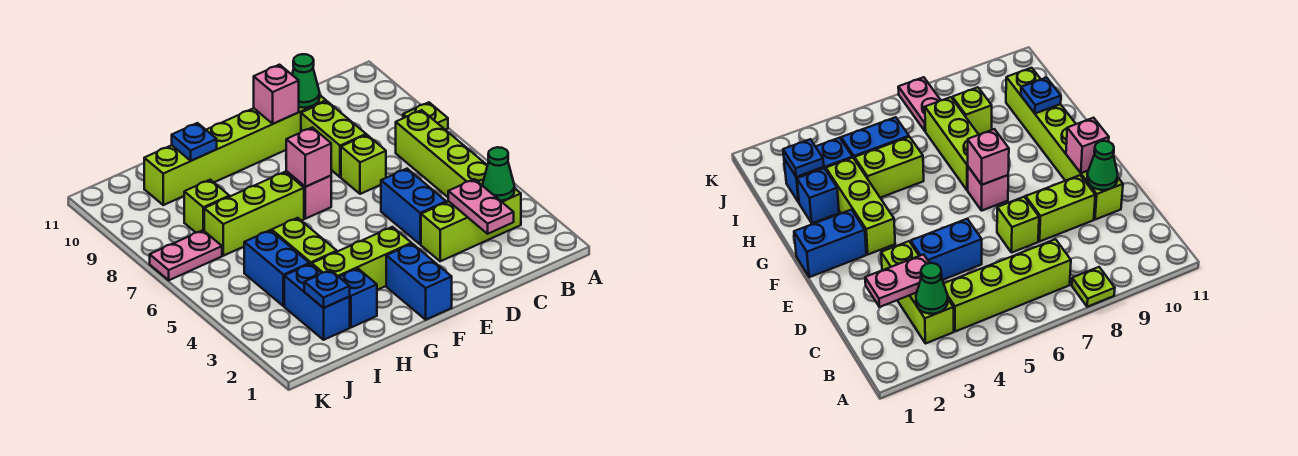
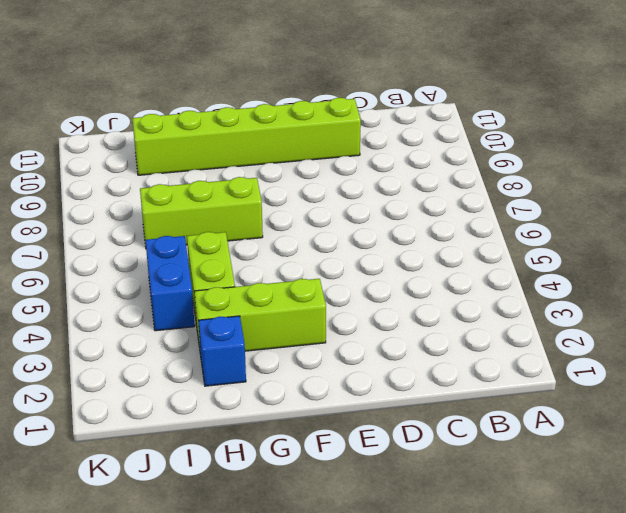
none -> lime plate A8 level 1
none -> lime brick B3:D3 level 1
none -> lime brick B4:B7 level 1

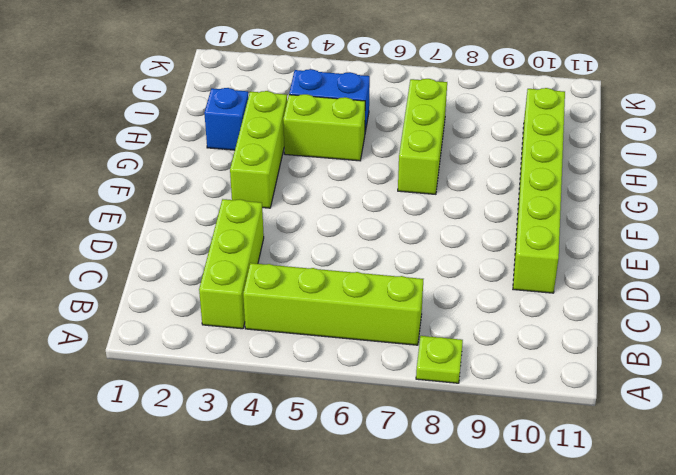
none -> blue brick D4:D5 level 1
none -> lime brick D7 level 1
none -> lime brick D8:D9 level 1

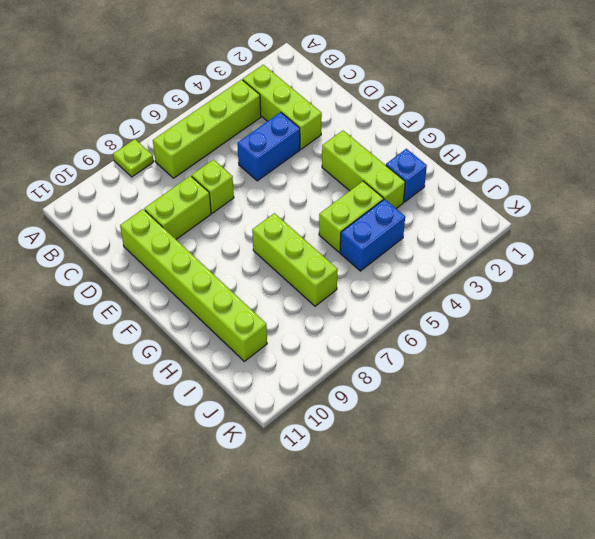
none -> blue brick F1:F2 level 1
none -> pink brick F7 level 1
none -> blue brick I2:I3 level 1

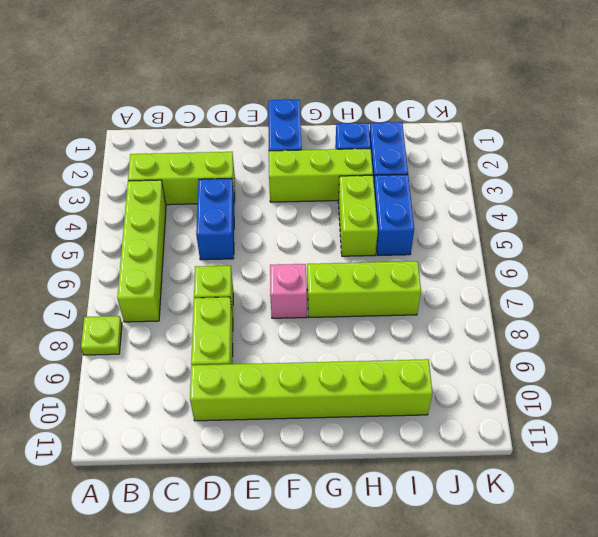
none -> lime brick I8 level 1
none -> pink plate J7:K7 level 1
none -> green cone B3 level 2

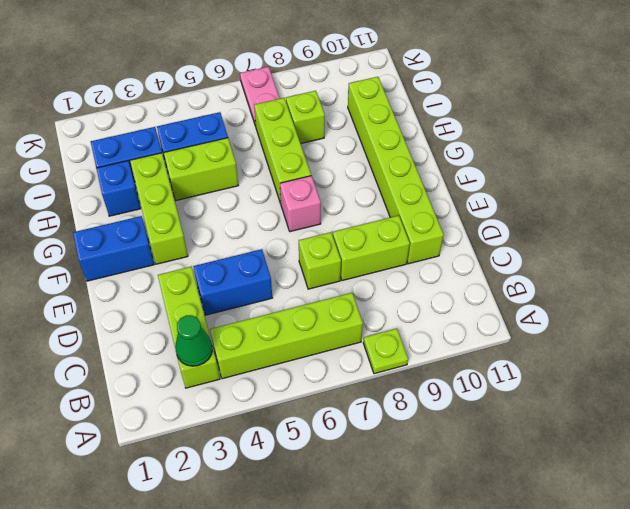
none -> pink plate C2:C3 level 2
none -> green cone D10 level 2
none -> pink brick E10 level 2

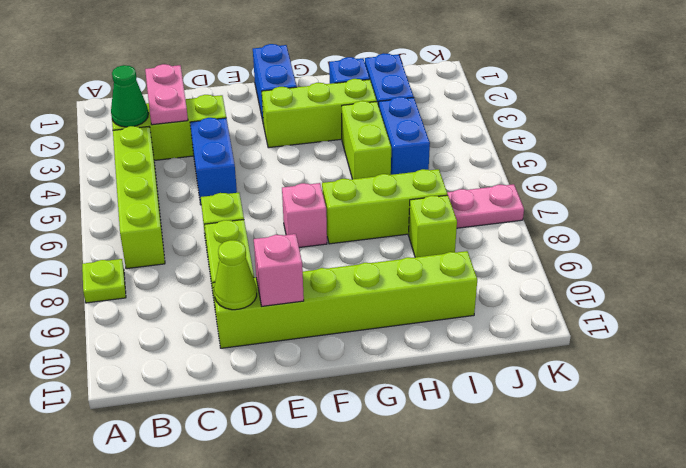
lime cone D10 level 2 -> green cone D10 level 2
none -> pink brick F7 level 2
none -> blue plate H10 level 2
none -> blue plate I2 level 2

